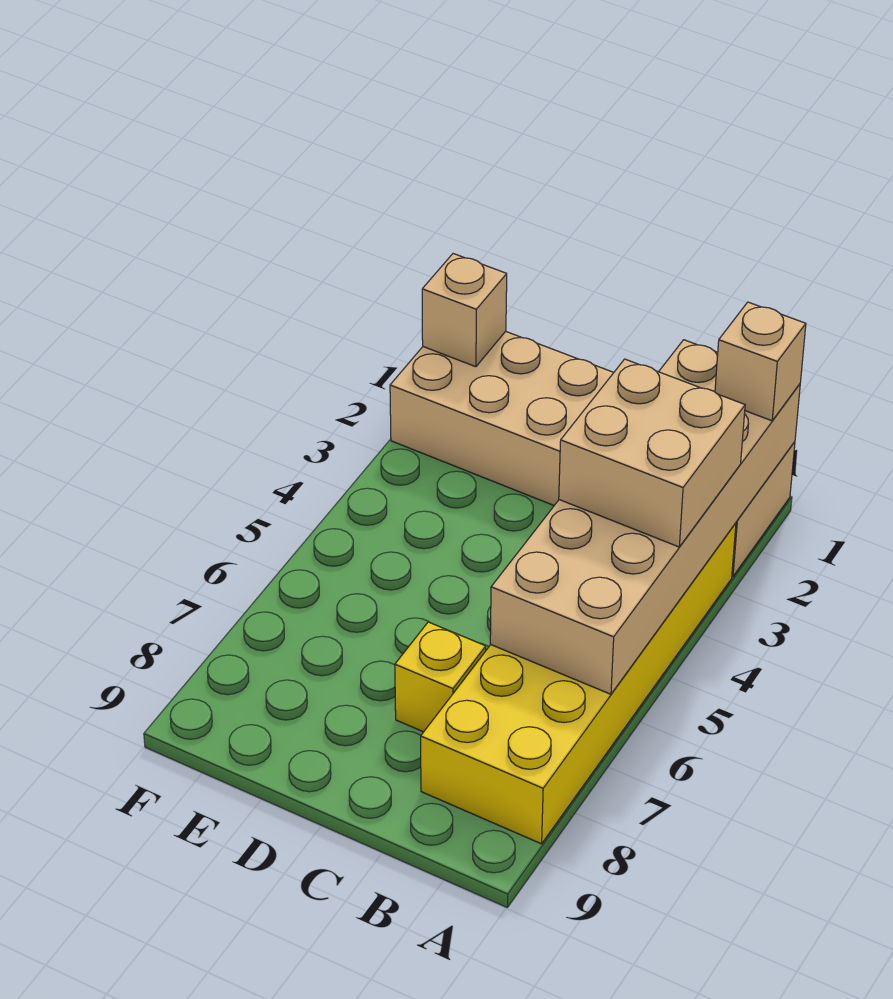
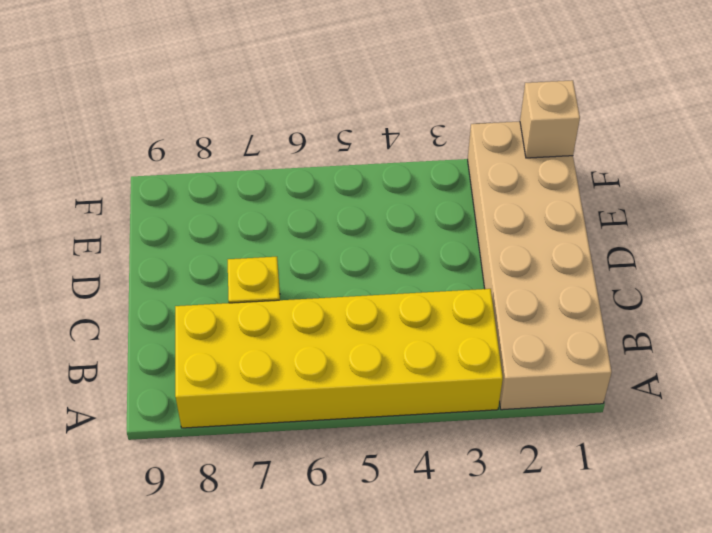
none -> tan brick A1:B6 level 2
none -> tan brick A1 level 3

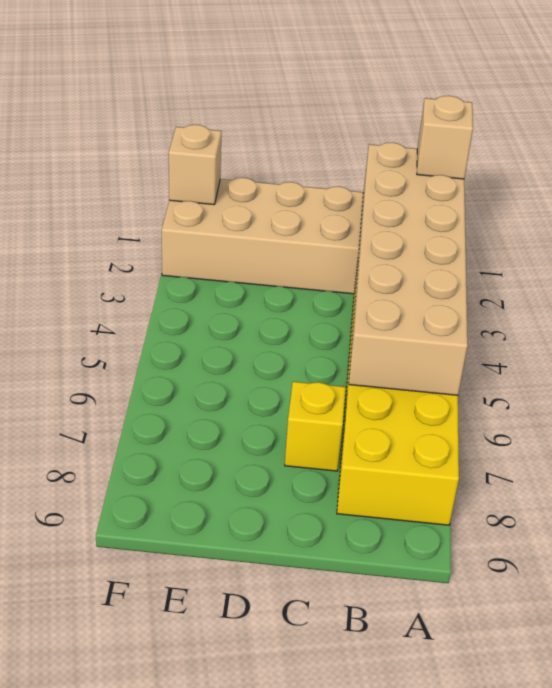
none -> tan brick A3:B4 level 3

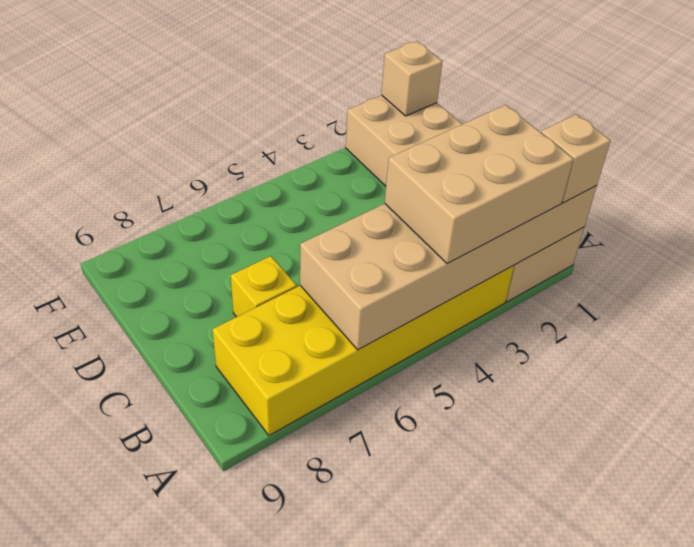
tan brick A2:B4 level 3 -> tan brick A3:B4 level 3

